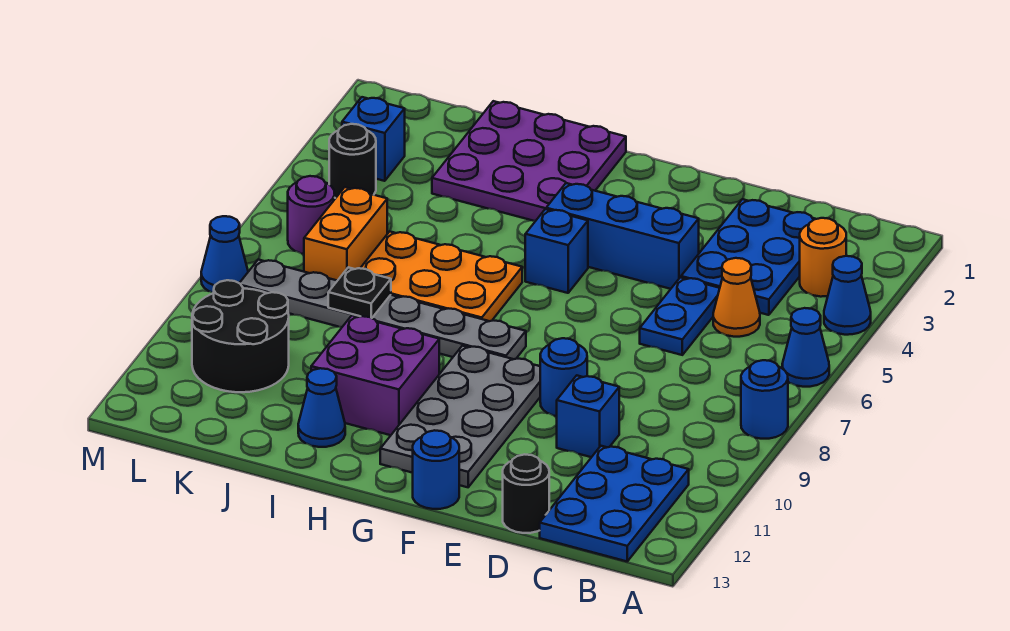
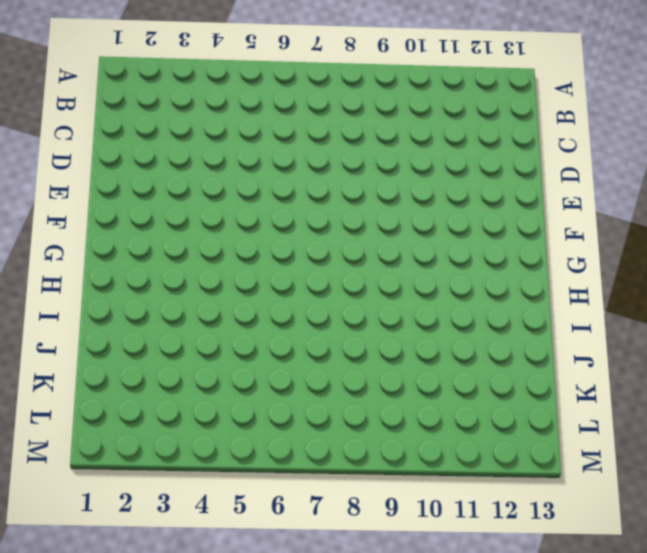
none -> blue cone A4 level 1
none -> blue cone A6 level 1
none -> blue round brick A8 level 1

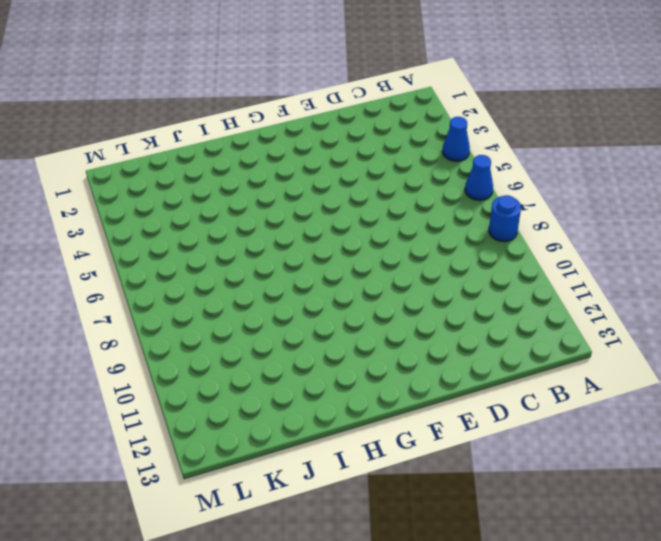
none -> orange round brick B3 level 1
none -> blue plate B11:C13 level 1
none -> blue plate C2:D4 level 1

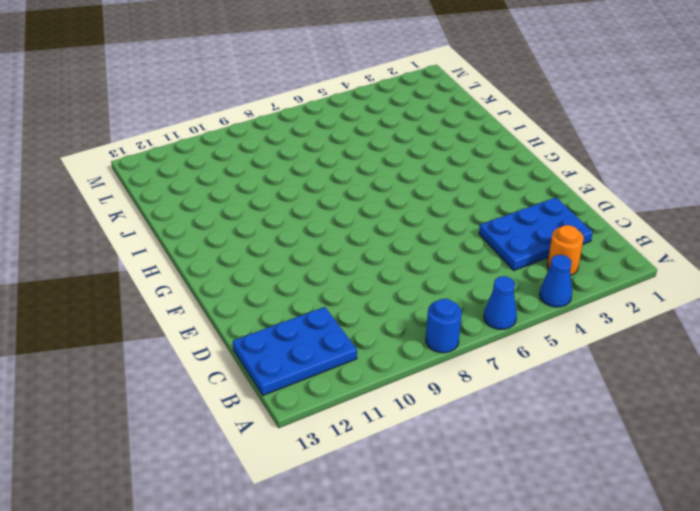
none -> orange cone C5 level 1
none -> blue plate D5:D6 level 1
none -> blue brick D10 level 1

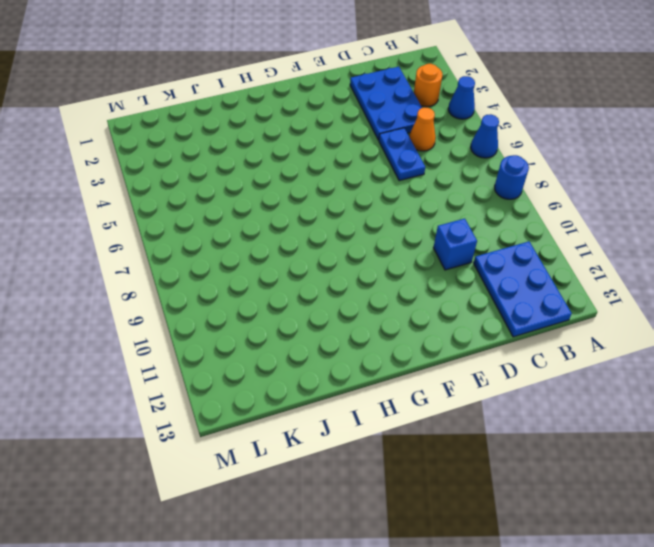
none -> black round brick D13 level 1
none -> blue brick E4:G4 level 1
none -> blue round brick E9 level 1

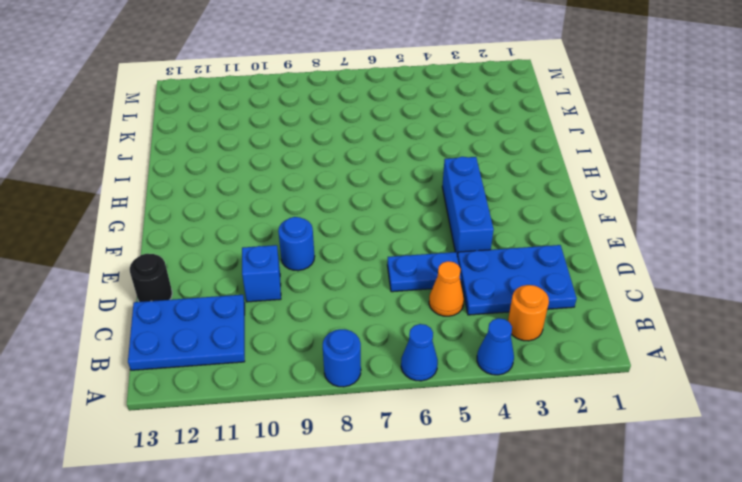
none -> grey plate F9:G12 level 1
none -> blue round brick F13 level 1
none -> blue brick G5 level 1

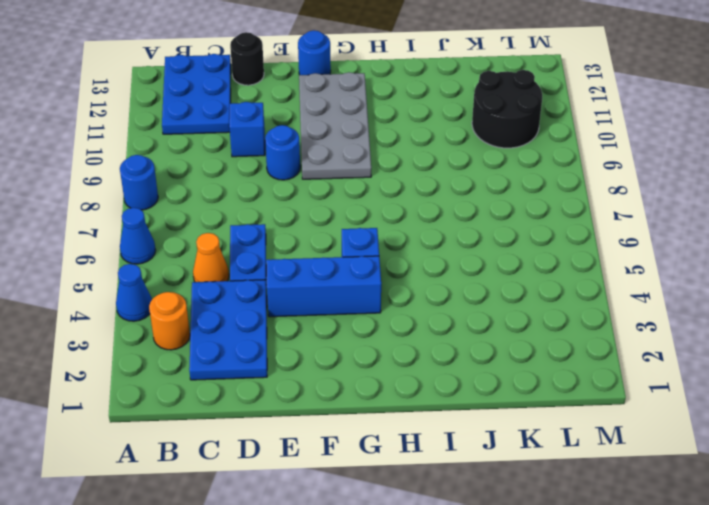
none -> grey plate G8:L8 level 1
none -> purple plate H1:J3 level 1
none -> orange plate H6:J7 level 1

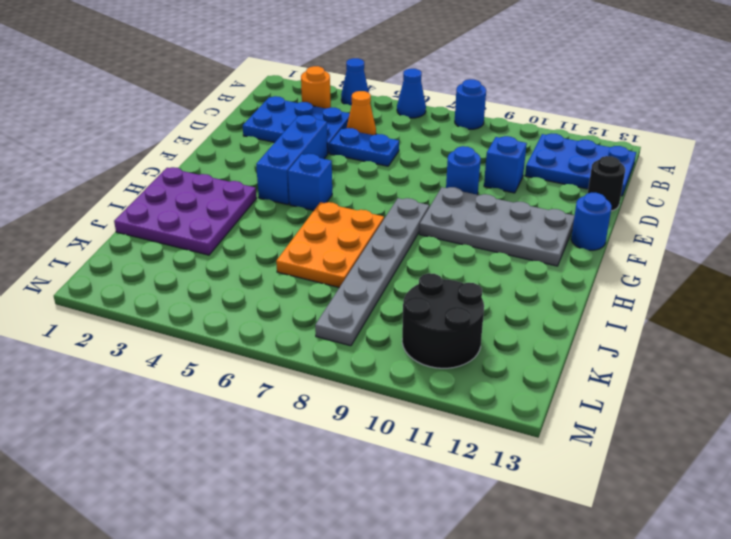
none -> purple brick H10:I11 level 1
none -> blue cone I12 level 1
none -> orange brick K6:K7 level 1

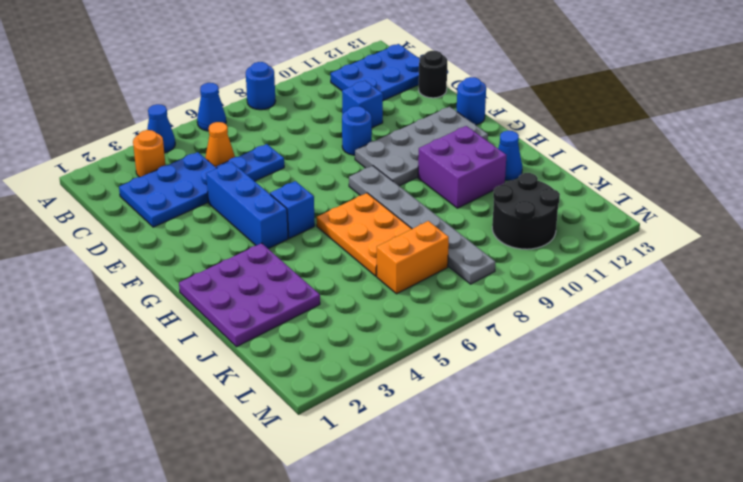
none -> blue brick L3 level 1
none -> black round brick L4 level 1
none -> purple round brick L6 level 1

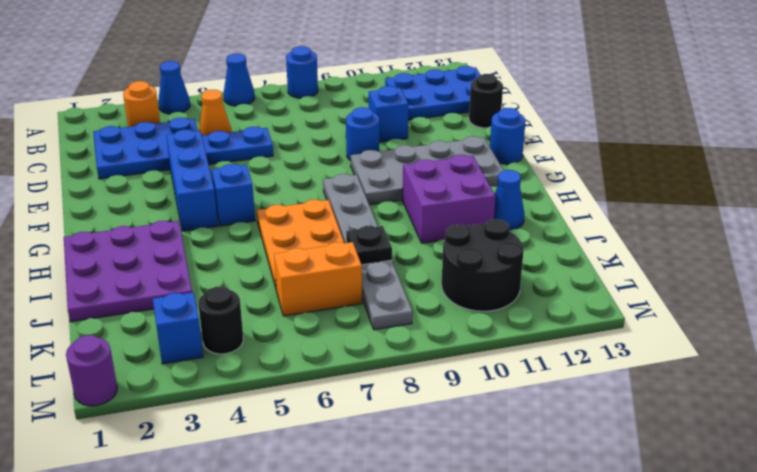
purple round brick M1 level 1 -> purple round brick L6 level 1
none -> blue cone M8 level 1

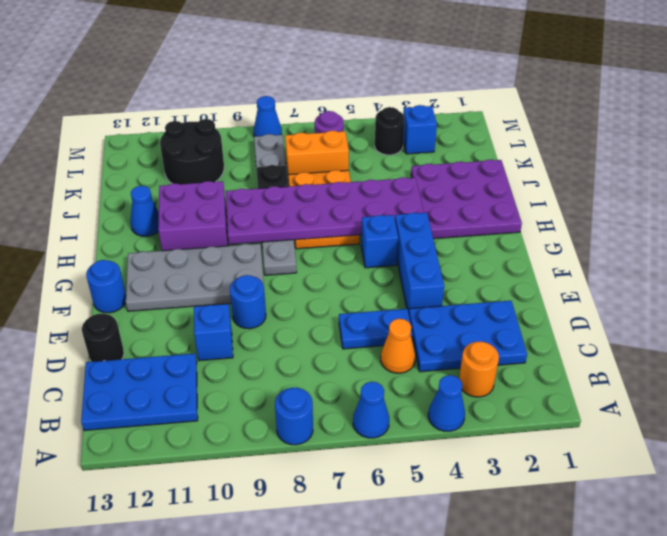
purple plate H4:I9 level 2 -> none

